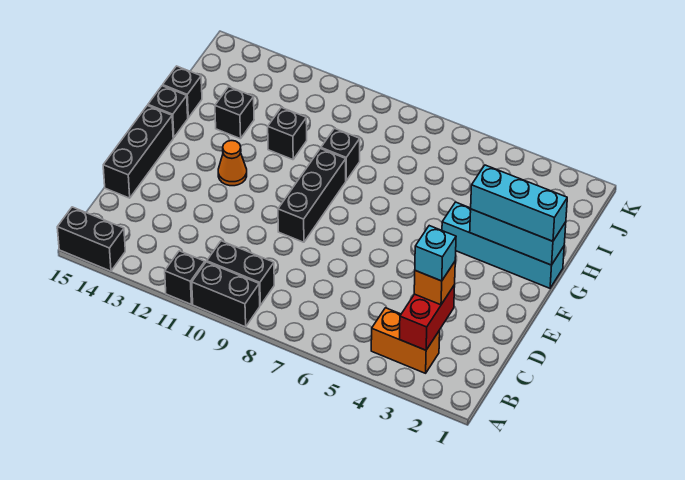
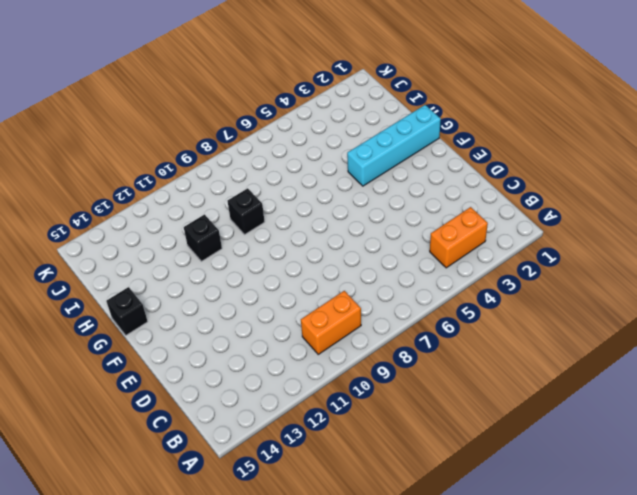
orange brick B9:B10 level 1 -> black brick B9:B10 level 1
none -> black brick A9:A10 level 1
none -> black brick A11 level 1
none -> black brick A14:A15 level 1

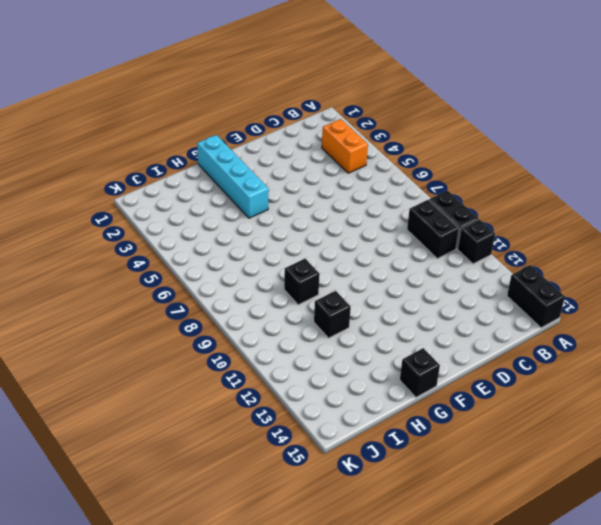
none -> black brick D15:F15 level 1
none -> black brick E9:G9 level 1
none -> orange cone F12 level 1

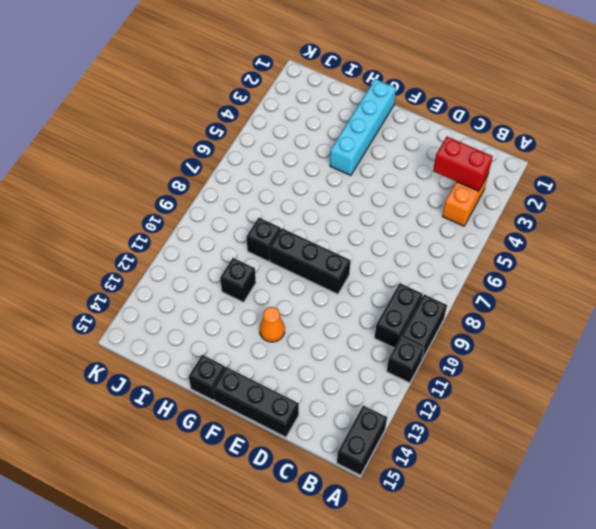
none -> black brick H13 level 1
none -> black brick H15 level 1
none -> cyan brick G1:G3 level 2

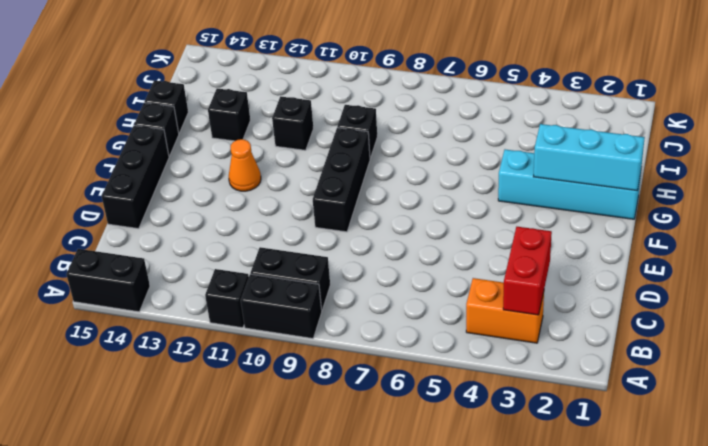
none -> orange brick C3 level 3
none -> cyan brick G1:G3 level 3
none -> cyan brick C3 level 4

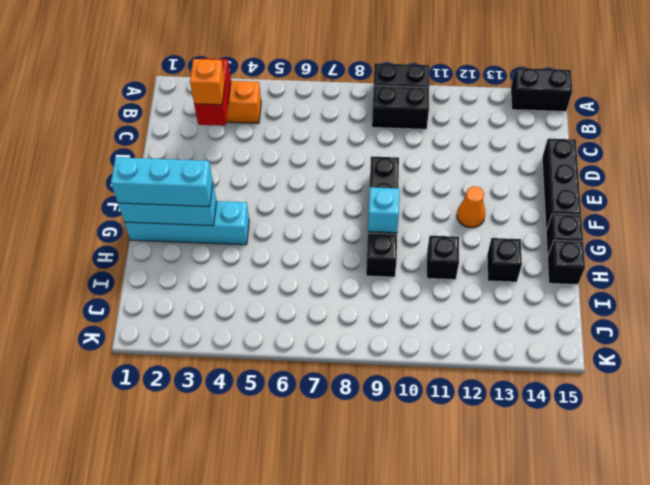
cyan brick G9 level 2 -> cyan brick C3 level 4
none -> black brick A11 level 1

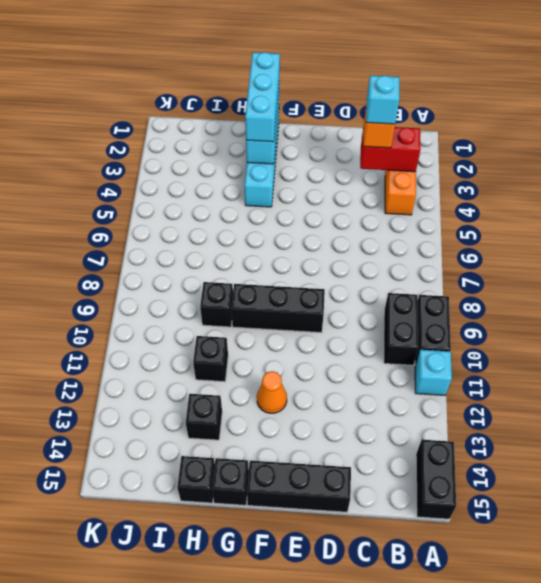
cyan brick A11 level 1 -> black brick A11 level 1

